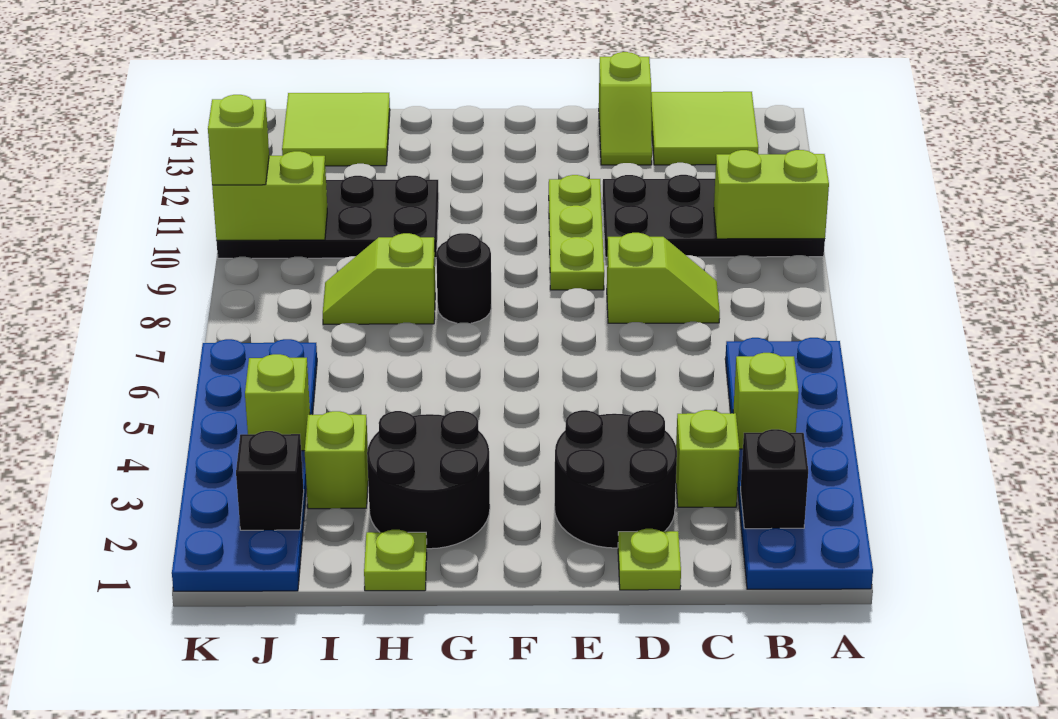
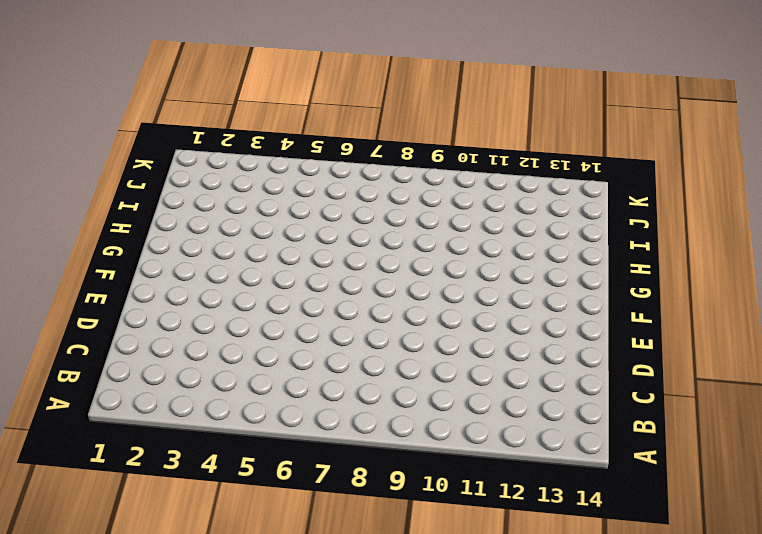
none -> blue plate A1:B6 level 1
none -> black plate A10:D11 level 1
none -> lime tile B13:C14 level 1

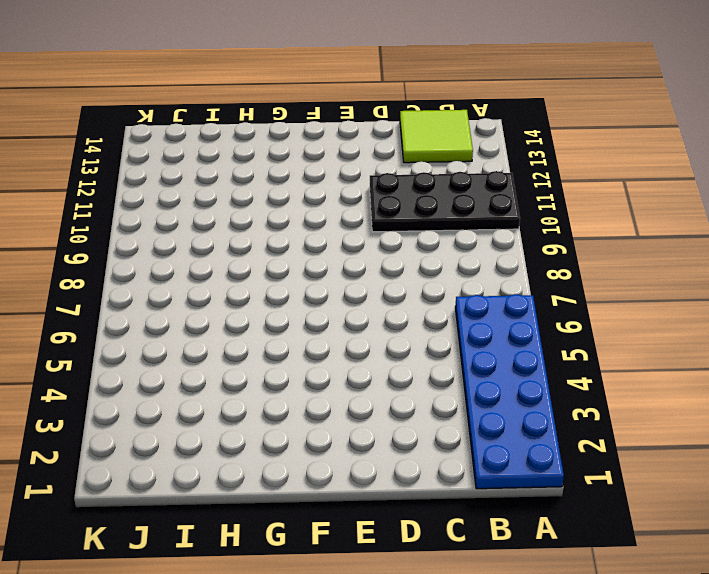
none -> lime brick C3 level 1
none -> lime slope C8:D8 level 1 top D
none -> lime plate D1 level 1

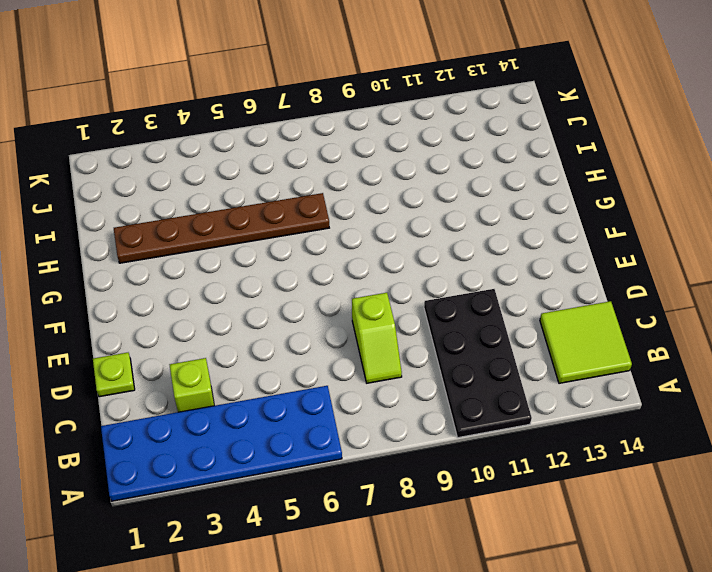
brown plate H2:H7 level 1 -> black round brick G2:H3 level 1
none -> black round brick D2:E3 level 1
none -> lime slope D13:D14 level 1 top 14
none -> lime plate E9:E11 level 1

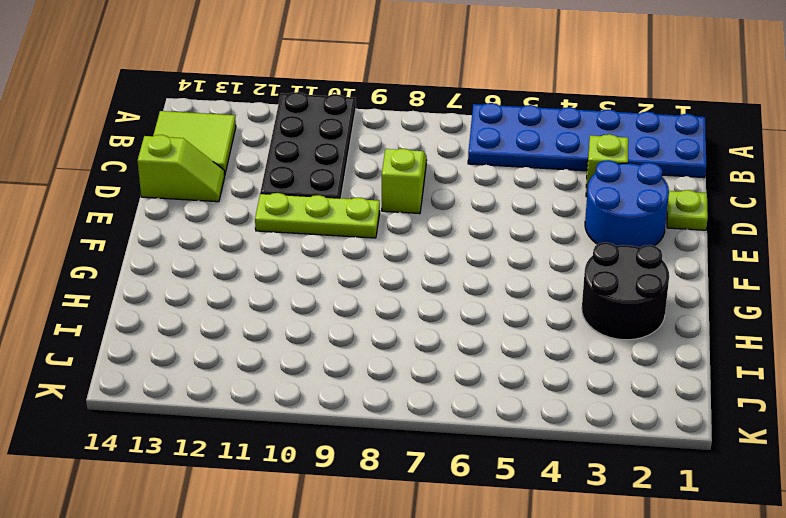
blue round brick D2:E3 level 1 -> black round brick D2:E3 level 1
none -> black round brick G8 level 1
none -> lime plate H1 level 1
none -> lime slope H8:I8 level 1 top H

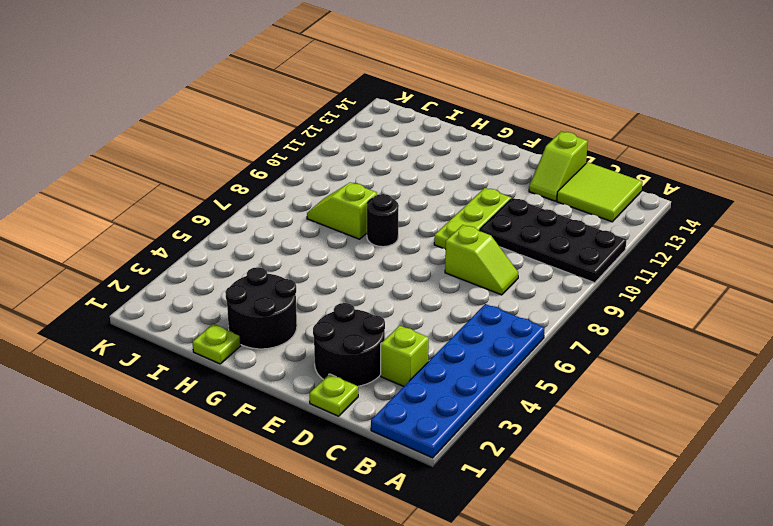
none -> black plate H10:K11 level 1
none -> lime brick I3 level 1
none -> lime tile I13:J14 level 1

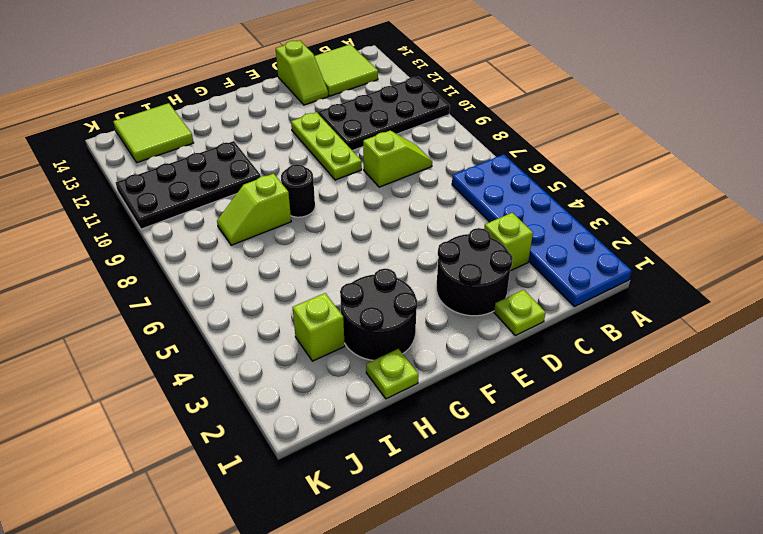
none -> blue plate J1:K6 level 1
none -> lime brick A10:B10 level 2
none -> black brick B2 level 2

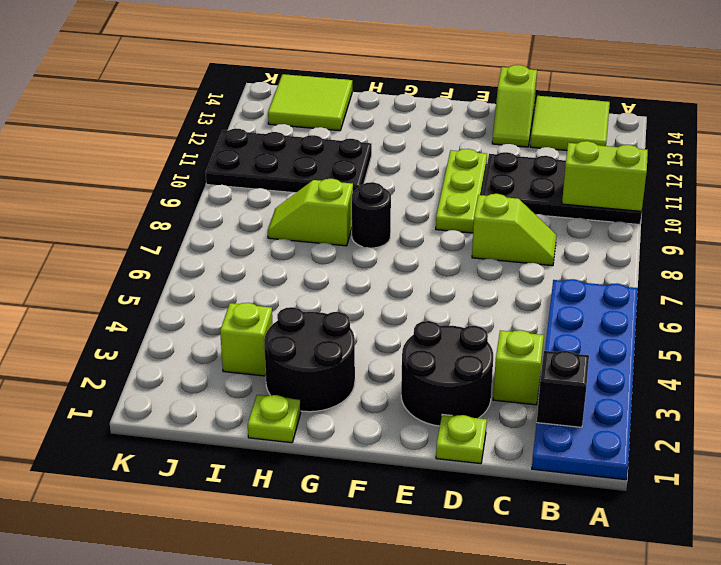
none -> blue plate J1:K6 level 1
none -> lime brick B4 level 2
none -> black brick J2 level 2

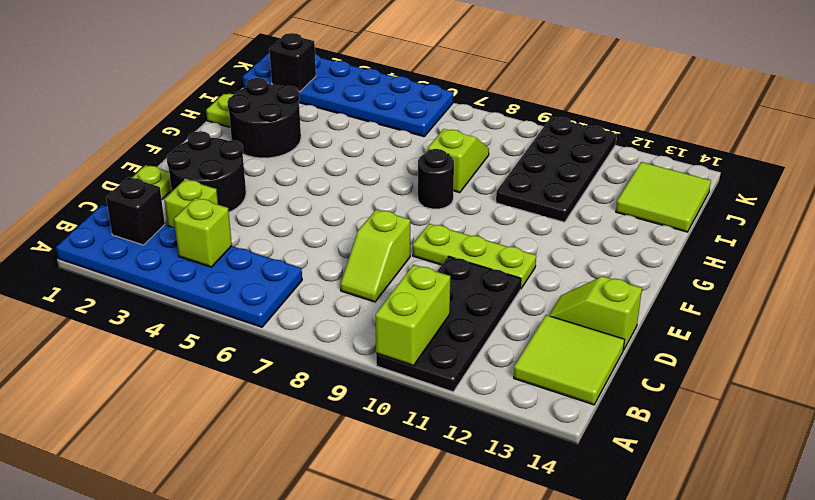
none -> lime brick I3 level 1
none -> lime brick J4 level 2
none -> lime brick J10:K10 level 2

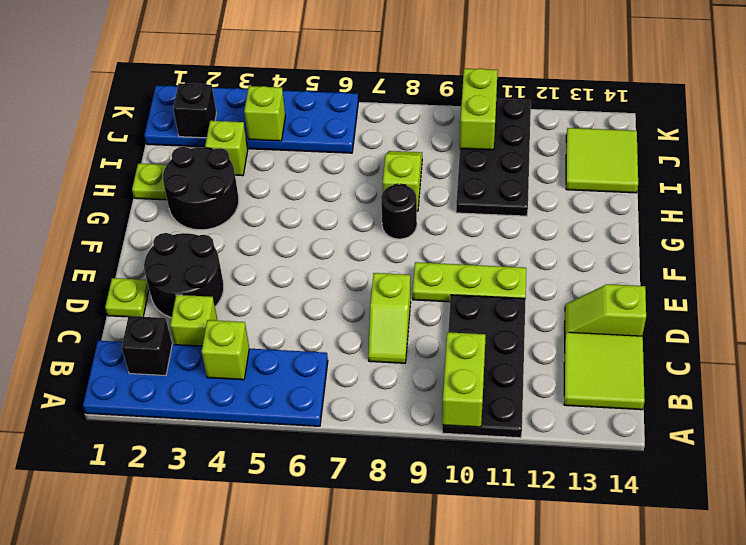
none -> lime brick K10 level 3

